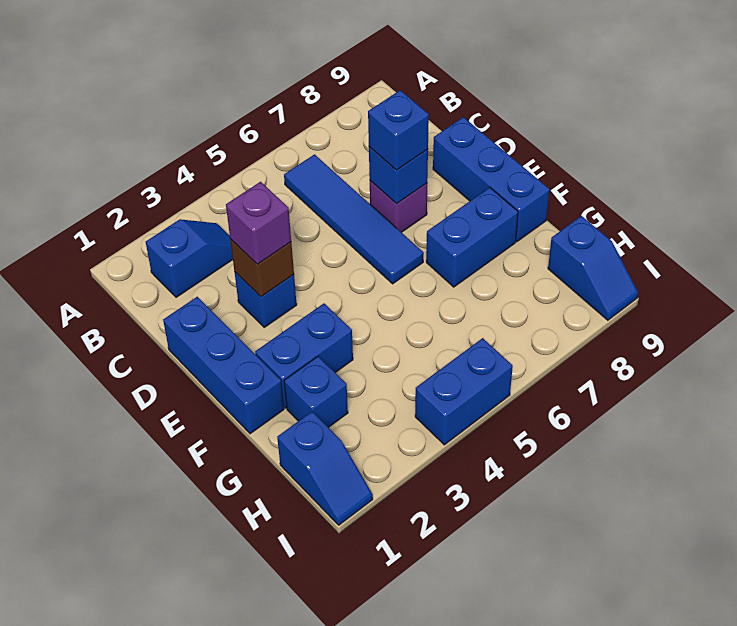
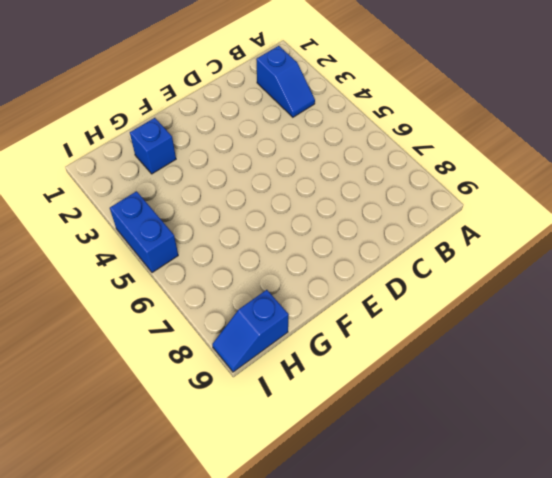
none -> blue tile B6:E6 level 1
none -> blue brick D1:F1 level 1
none -> blue brick D3 level 1

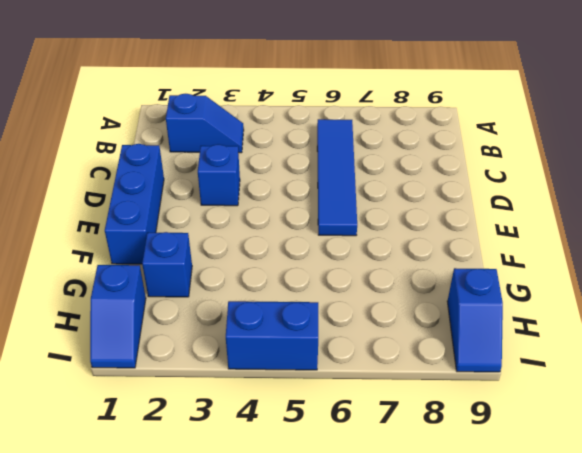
none -> purple brick D7 level 1
none -> blue brick D9:F9 level 1
none -> blue brick F2:F3 level 1

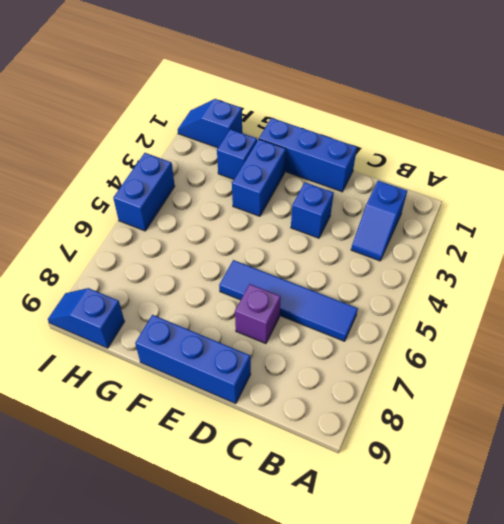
none -> blue brick F7:F8 level 1
none -> brown brick D3 level 2
none -> blue brick D7 level 2

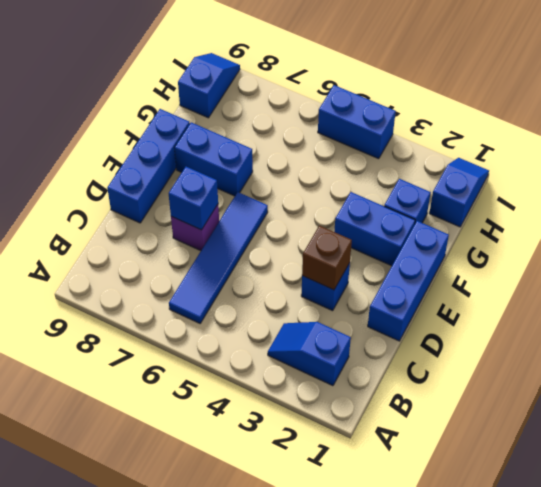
none -> purple brick D3 level 3
none -> blue brick D7 level 3

